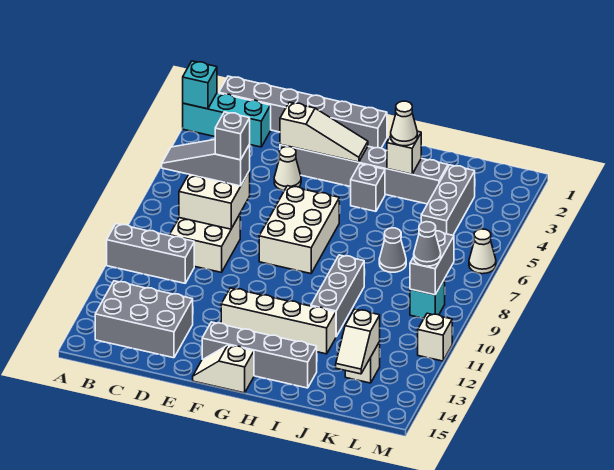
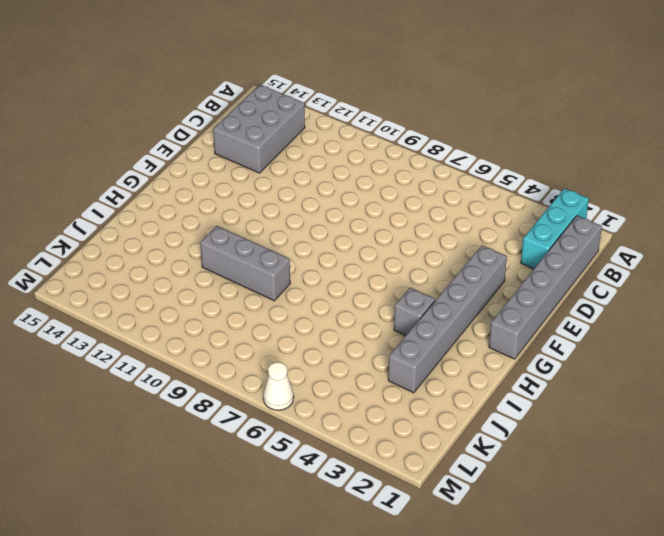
none -> grey brick A10:C10 level 1
none -> white brick C8:D9 level 1
none -> white cone E4 level 1

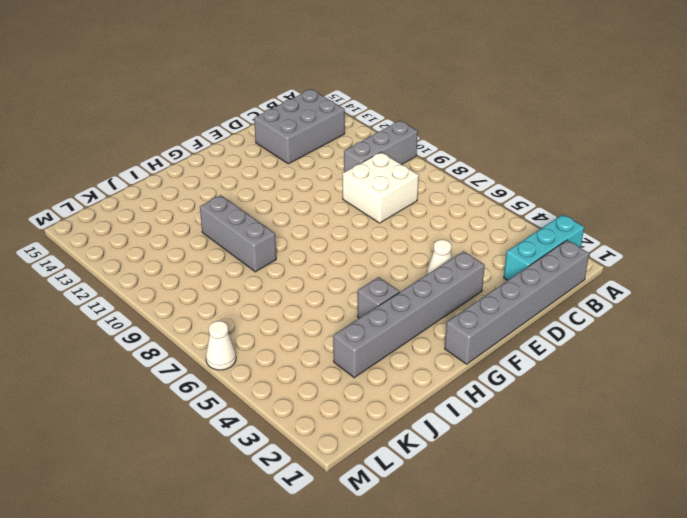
none -> white brick F6:G8 level 1
none -> white brick F12:I12 level 1
none -> grey brick F14:I14 level 1

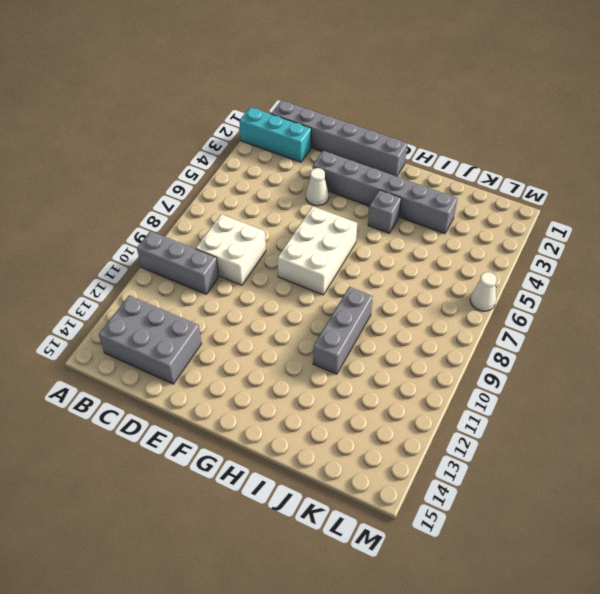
none -> white brick F12:I12 level 1
none -> grey brick F14:I14 level 1
none -> white slope F15:G15 level 1 top G

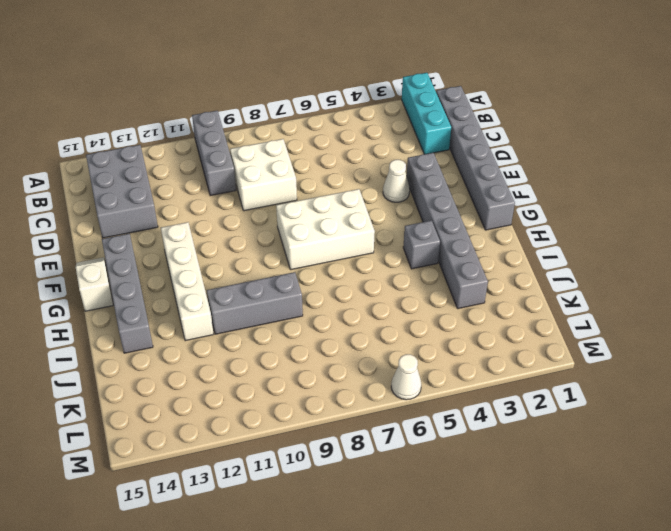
none -> grey cone J7 level 1
none -> grey brick K3:K5 level 1
none -> white brick K13 level 1

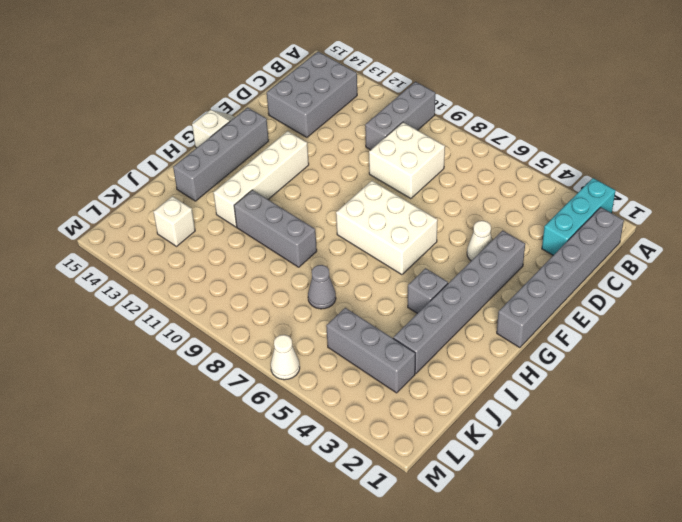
none -> cyan brick L9 level 1
none -> white brick M11 level 1
none -> cyan brick A2 level 2

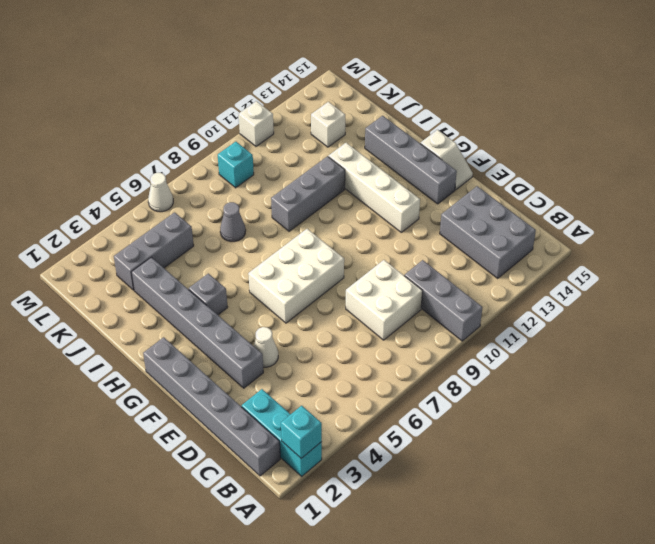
none -> white brick C7:D8 level 2
none -> white slope E3:G3 level 2 top E
none -> white brick I3 level 2

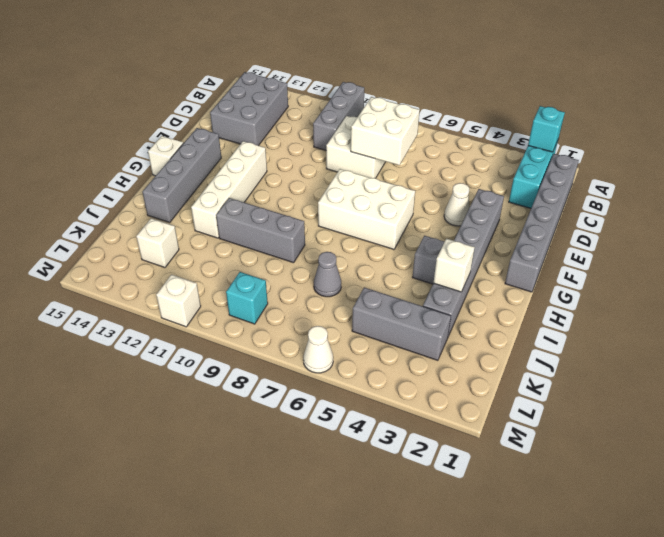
none -> white slope E3:G3 level 2 top E
none -> white slope K13:K14 level 2 top 13
none -> grey brick L8:L9 level 2

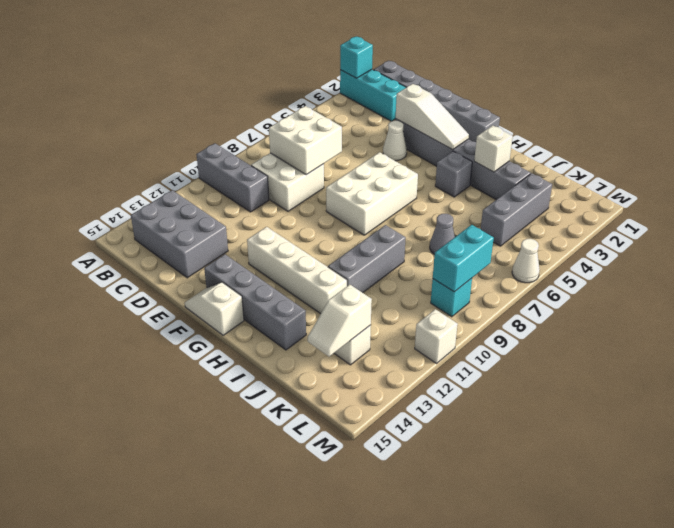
cyan brick L8:L9 level 2 -> grey brick L8:L9 level 2
none -> grey slope B7:D7 level 3 top D
none -> white cone I3 level 3
none -> grey cone L9 level 3

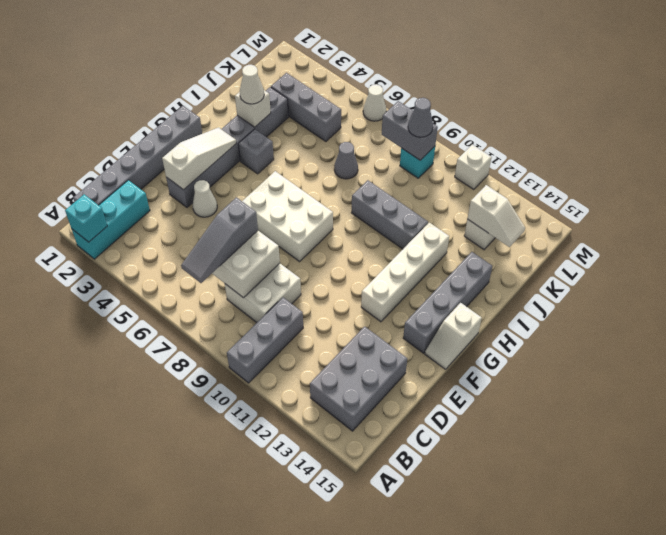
none -> grey brick D7 level 4

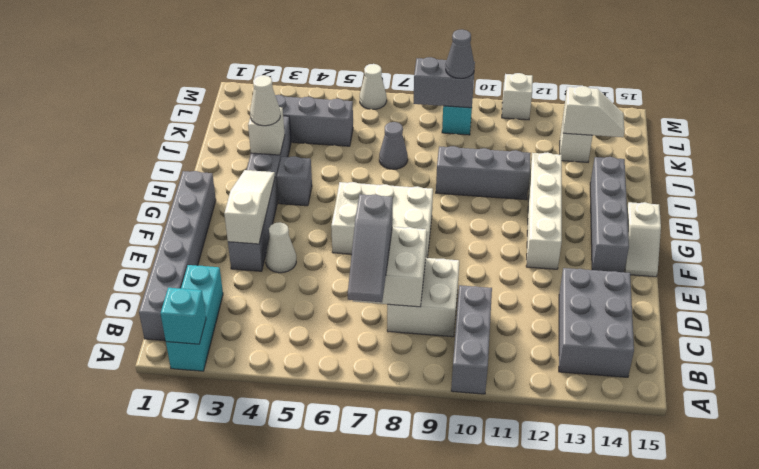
none -> grey brick D7 level 4

